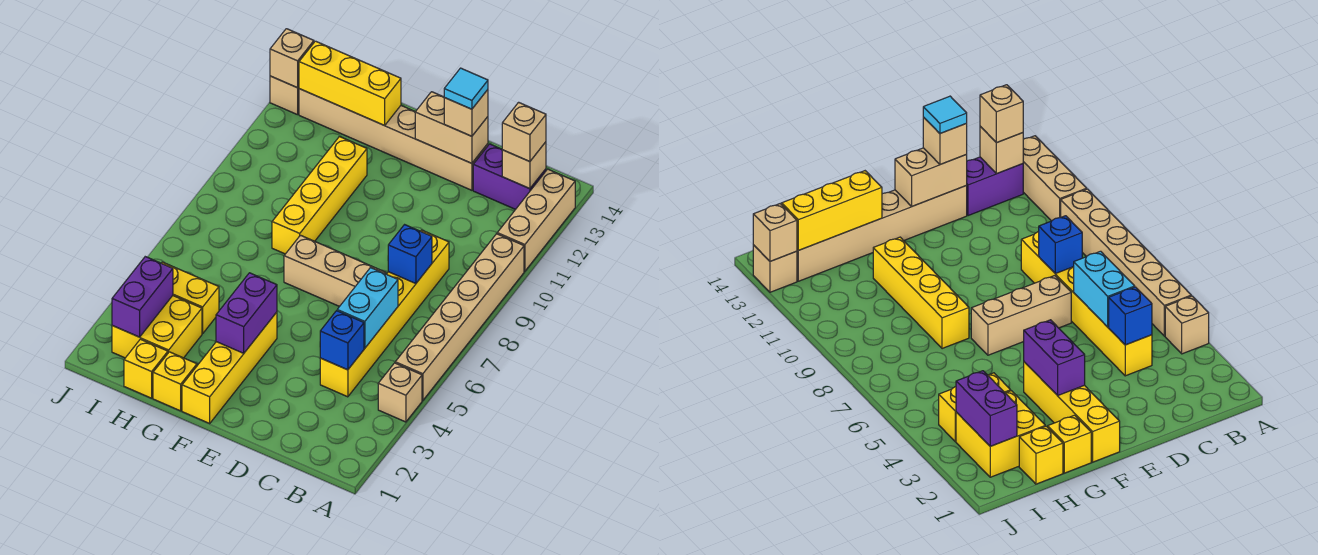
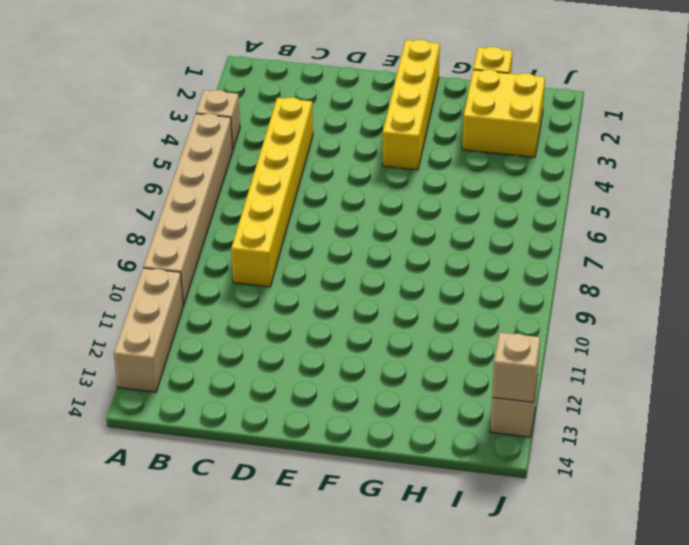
none -> purple brick B13:C13 level 1
none -> tan brick D7:F7 level 1
none -> tan brick D13:I13 level 1

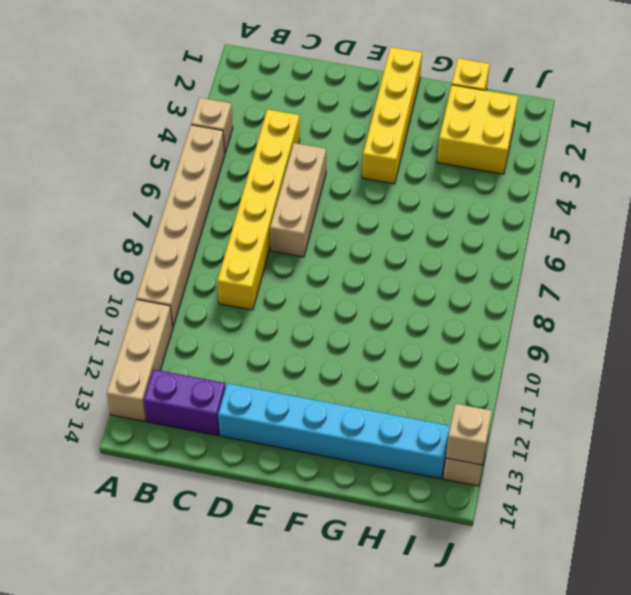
tan brick D5:D7 level 1 -> tan brick D7:F7 level 1
cyan brick D13:I13 level 1 -> tan brick D13:I13 level 1
none -> yellow brick G1 level 1
none -> yellow brick G8:G11 level 1
none -> yellow brick H4:I4 level 1

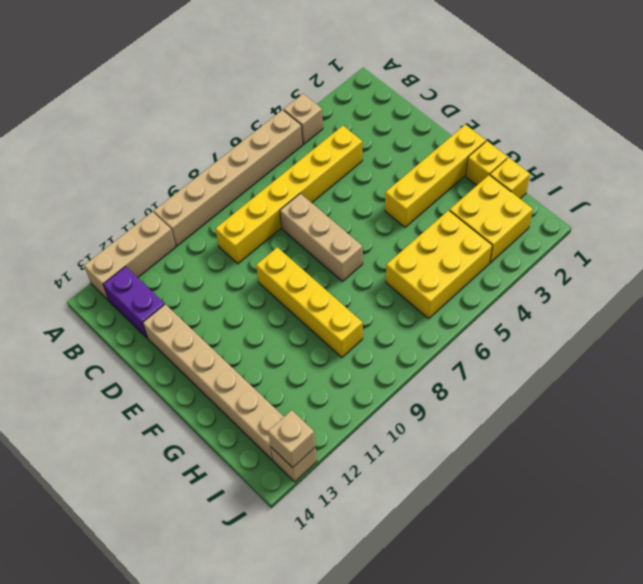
yellow brick E9:H9 level 1 -> yellow brick G8:G11 level 1
yellow brick H4:I6 level 1 -> yellow brick H4:I4 level 1
none -> tan brick B13 level 2
none -> blue brick C4 level 2
none -> cyan brick C5:C6 level 2

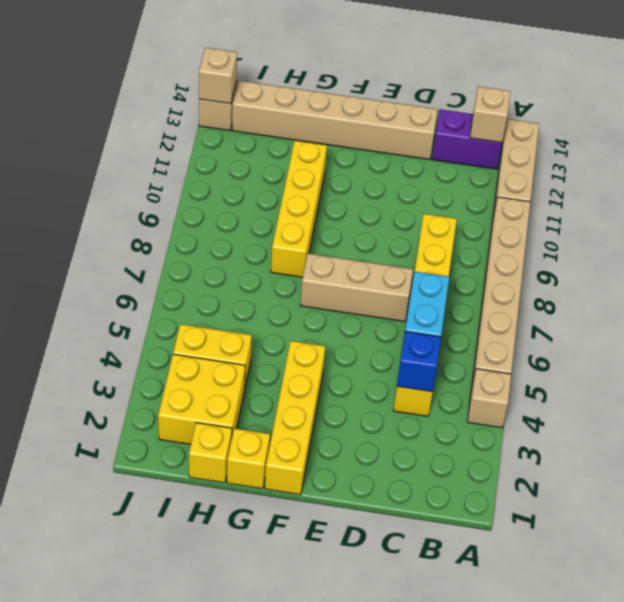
none -> blue brick C8 level 2
none -> tan brick D13:E13 level 2
none -> purple brick F3:F4 level 2

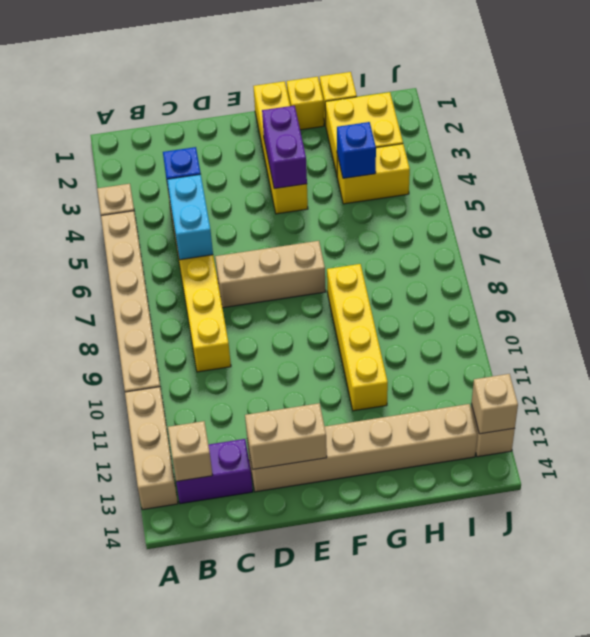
blue brick H4 level 2 -> blue brick C8 level 2
none -> yellow brick G13:I13 level 2
none -> purple brick I2:I3 level 2
none -> tan brick B13 level 3

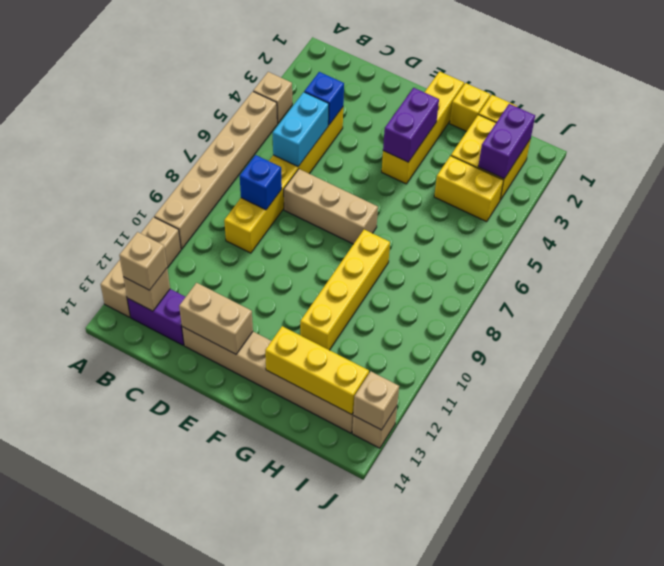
none -> tan brick D13 level 3
none -> cyan tile D13 level 4

